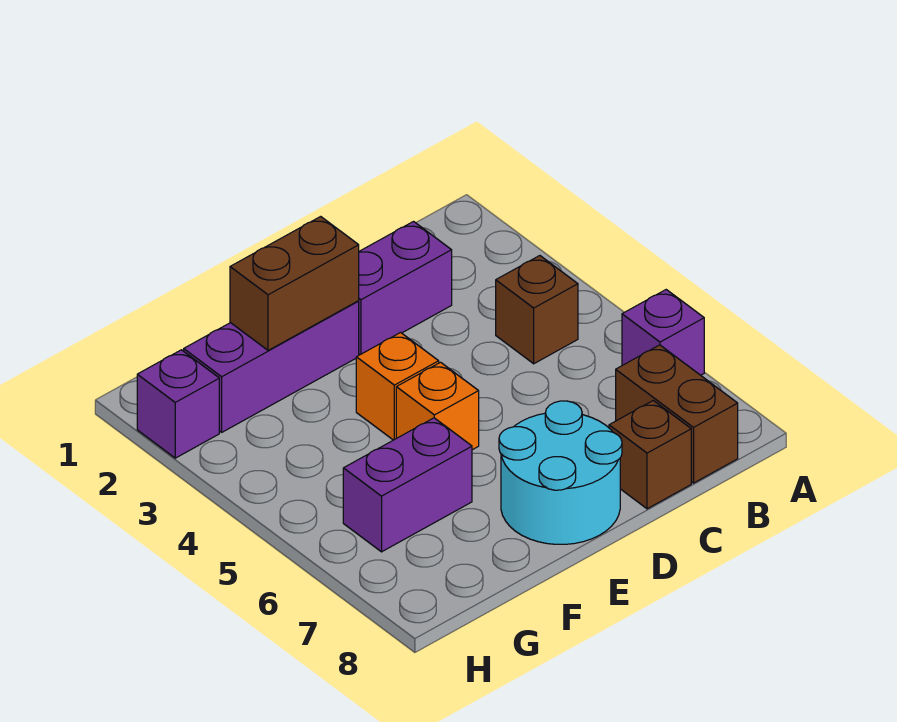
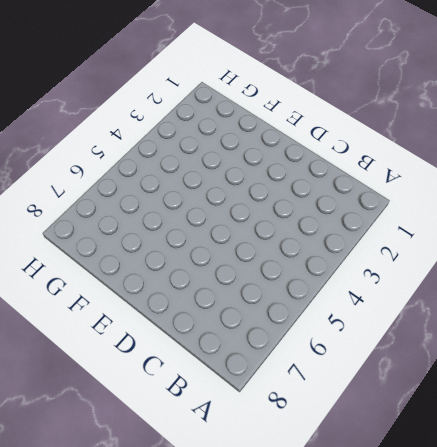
none -> purple brick A6 level 1
none -> brown brick B4 level 1
none -> brown brick B7:B8 level 1

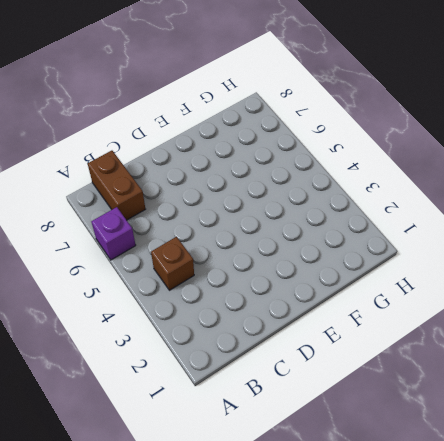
none -> purple brick C2:D2 level 1
none -> brown brick C8 level 1
none -> cyan round brick D7:E8 level 1

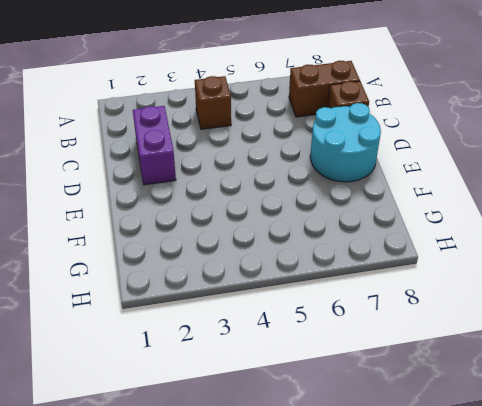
none -> purple brick A6 level 1
none -> purple brick E2:G2 level 1
none -> orange brick E4 level 1

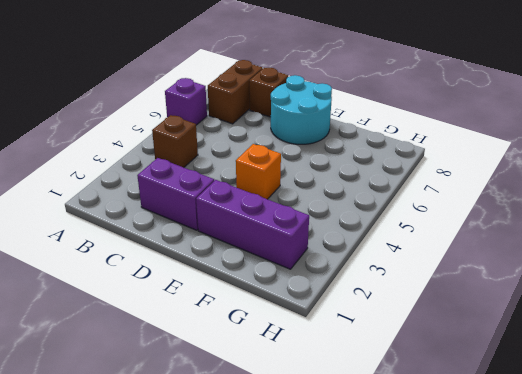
none -> orange brick E5 level 1
none -> purple brick F6:G6 level 1
none -> purple brick H2 level 1

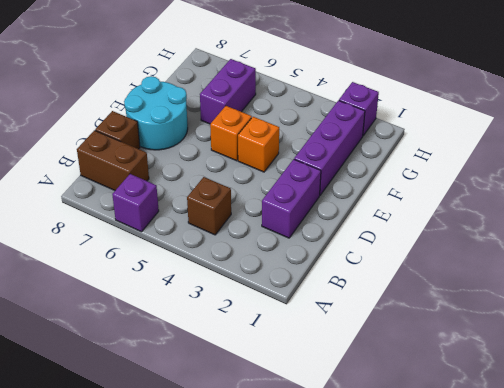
none -> brown brick E2:F2 level 2

